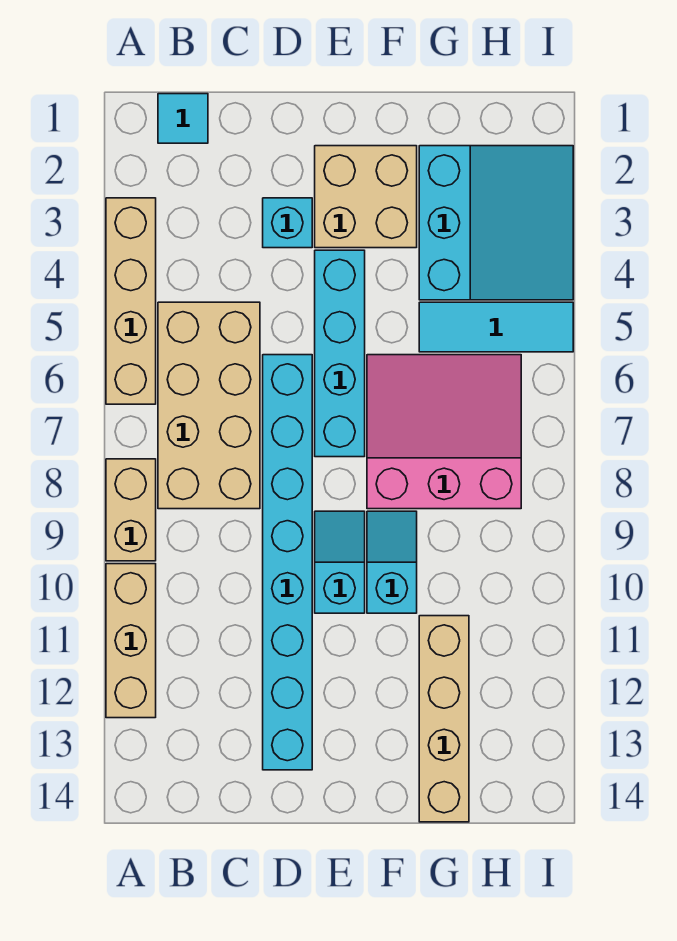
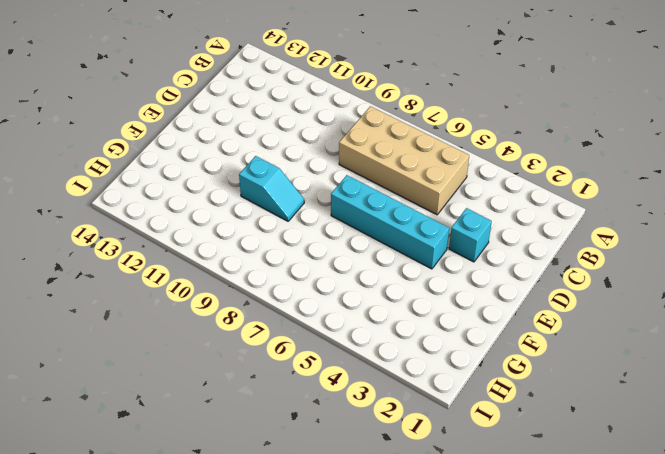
none -> tan brick A3:A6 level 1
none -> tan brick A8:A9 level 1
none -> tan brick A10:A12 level 1

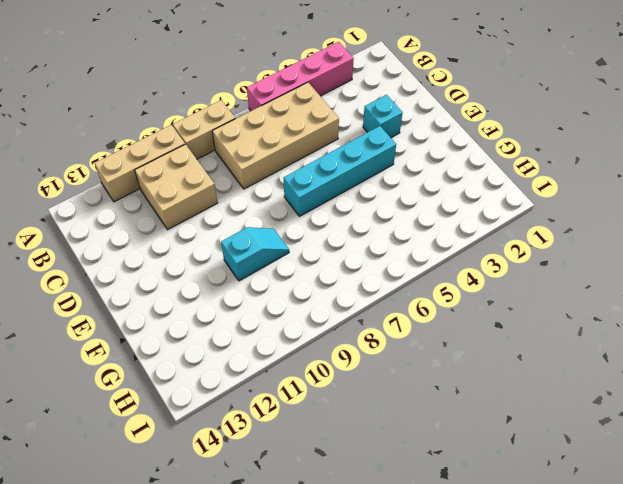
pink brick A3:A6 level 1 -> tan brick A3:A6 level 1
tan brick B10:C11 level 1 -> tan brick E2:F3 level 1
none -> cyan tile B1 level 1
none -> cyan brick D6:D13 level 1
none -> cyan slope E9:E10 level 1 top 10

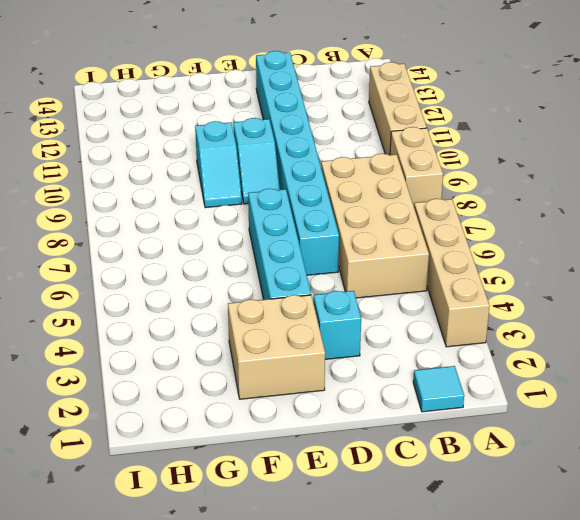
none -> pink slope F6:H8 level 1 top 8
none -> cyan slope G2:I4 level 1 top G
none -> cyan tile G5:I5 level 1

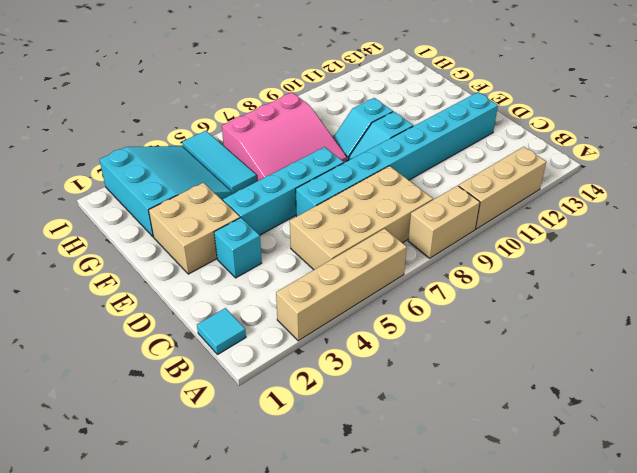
pink slope F6:H8 level 1 top H -> pink slope F6:H8 level 1 top 8
cyan slope G2:I4 level 1 top 2 -> cyan slope G2:I4 level 1 top G
none -> tan brick G11:G14 level 1

